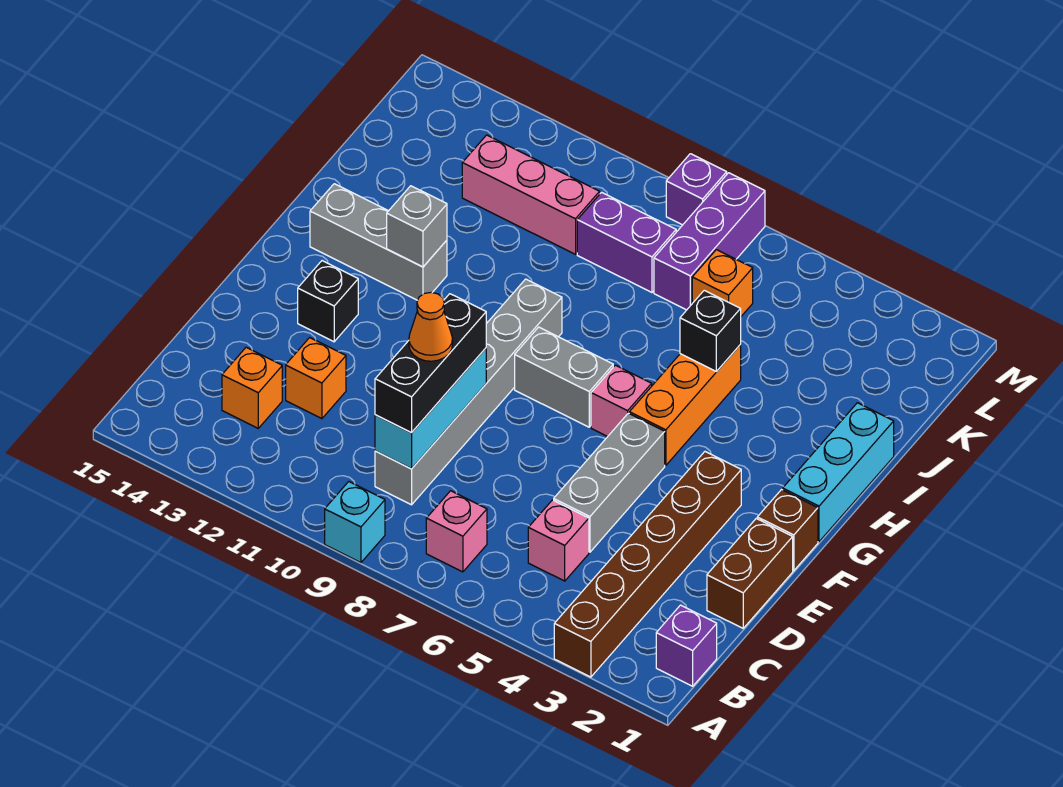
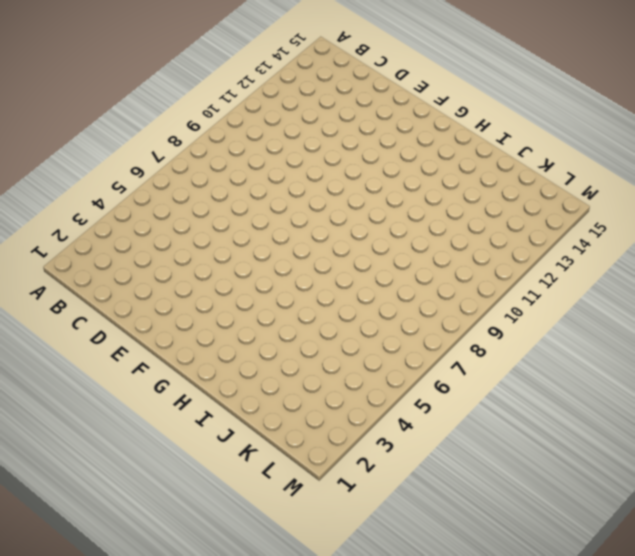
none -> brown brick A3:F3 level 1
none -> cyan brick A9 level 1
none -> purple brick B1 level 1

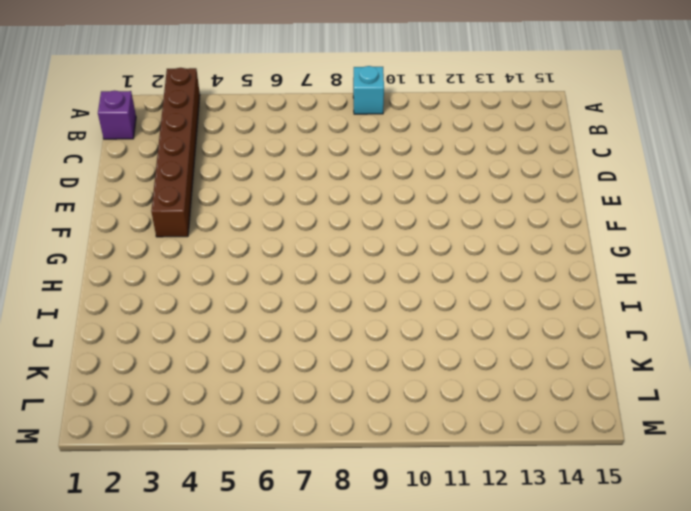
none -> pink brick B7 level 1
none -> pink brick C5 level 1
none -> grey brick C9:H9 level 1

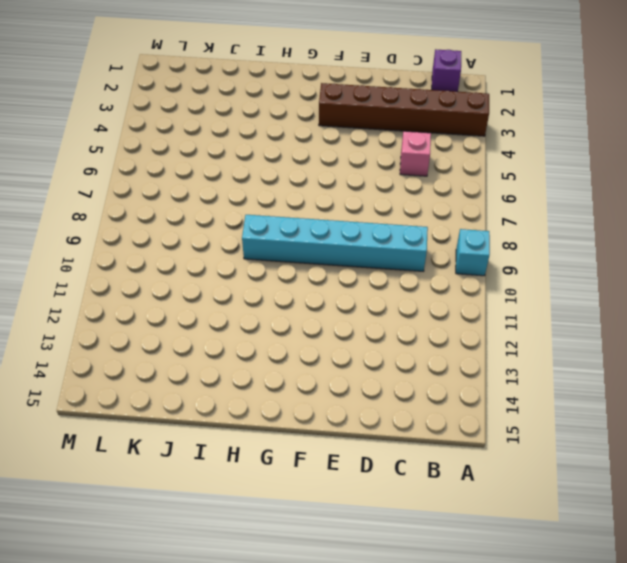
cyan brick C9:H9 level 1 -> grey brick C9:H9 level 1
none -> pink brick B7 level 1
none -> orange brick C13 level 1
none -> brown brick D1:E1 level 1

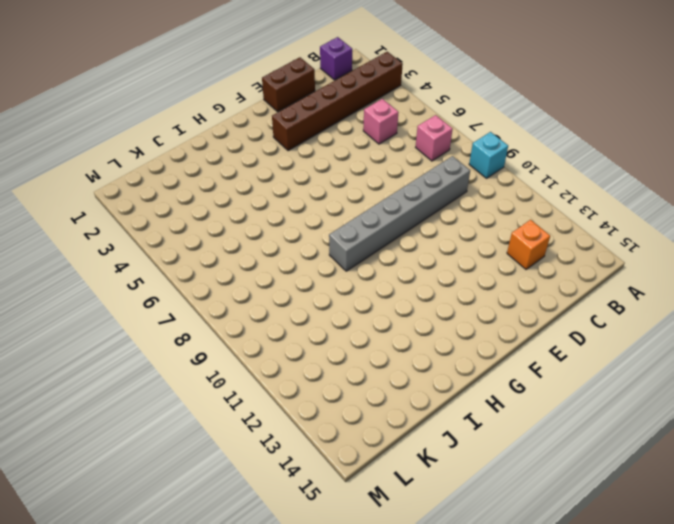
none -> grey brick D5:F5 level 1
none -> orange brick D12 level 1
none -> brown brick F1 level 1

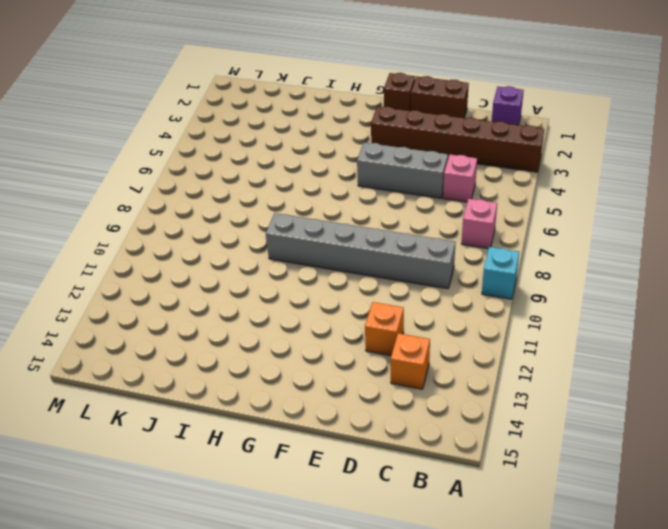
none -> black brick F13 level 1
none -> cyan brick G1:I1 level 1
none -> orange brick G5:I5 level 1

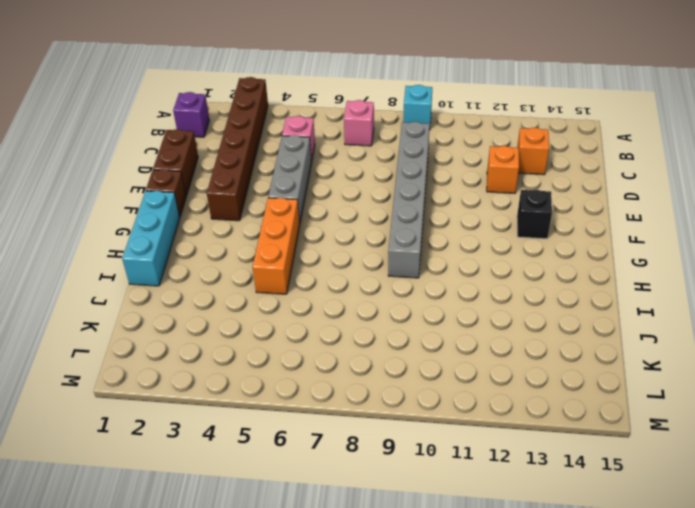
none -> pink brick G6 level 1
none -> grey brick G7:G8 level 1
none -> grey brick H12:H14 level 1

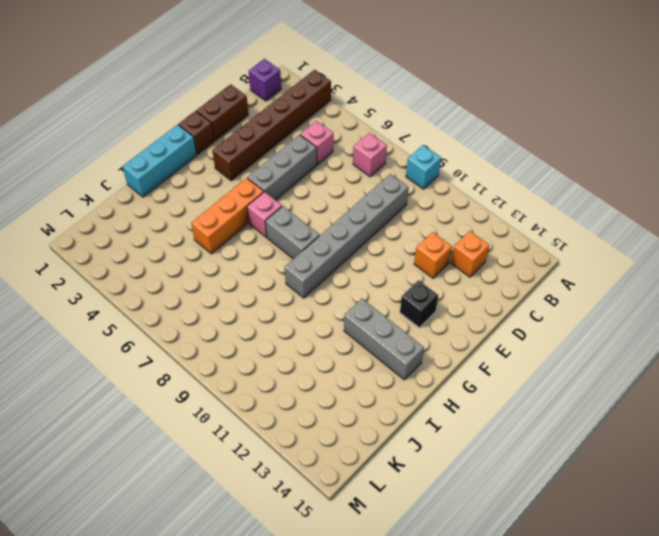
none -> orange brick K6 level 1
none -> purple brick K7:M7 level 1
none -> purple brick K8:K9 level 1

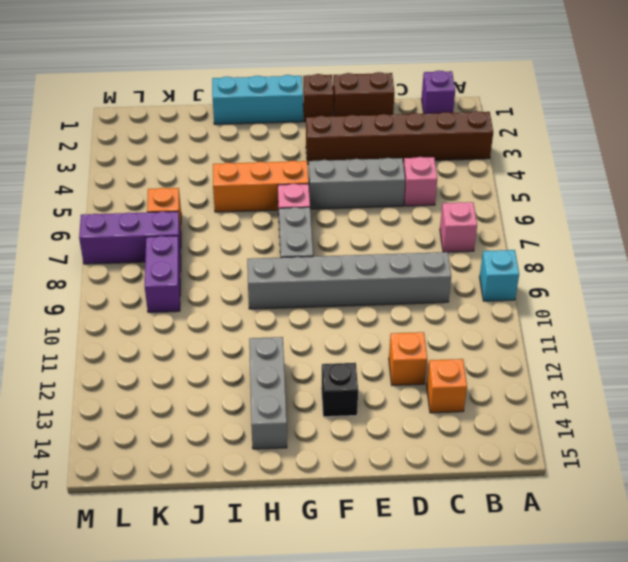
none -> pink brick K10:K12 level 1
none -> purple brick M8 level 1
none -> cyan brick C9:E9 level 2

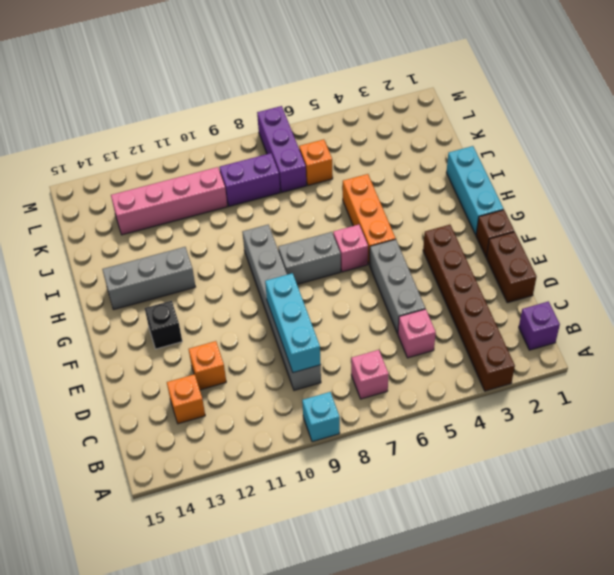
pink brick K10:K13 level 1 -> pink brick K10:K12 level 1
none -> purple brick M8 level 1
none -> grey brick H12 level 2
none -> black brick I5 level 2

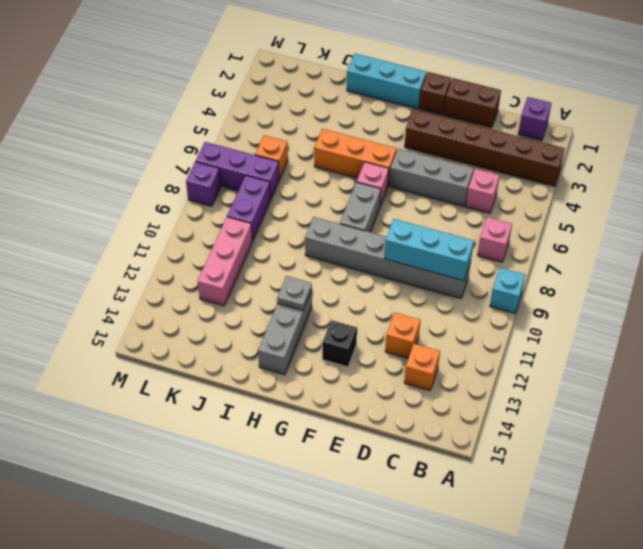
grey plate H12 level 2 -> grey brick H12 level 2
none -> black brick I5 level 2
none -> black brick C9:E9 level 3
none -> orange cone D9 level 4

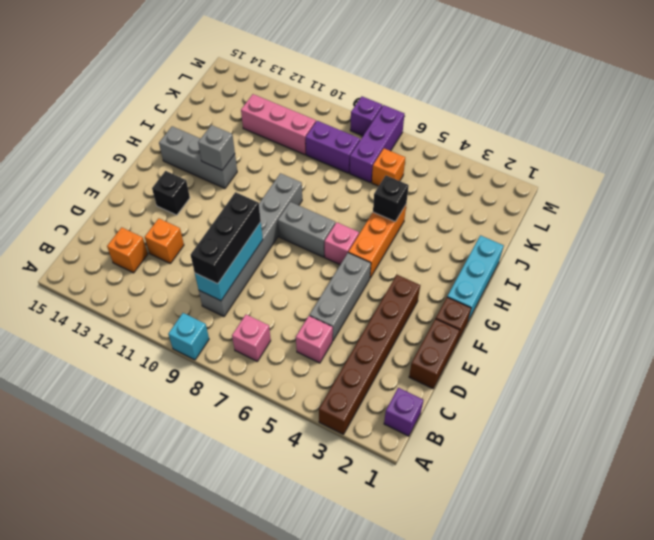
none -> orange cone D9 level 4

